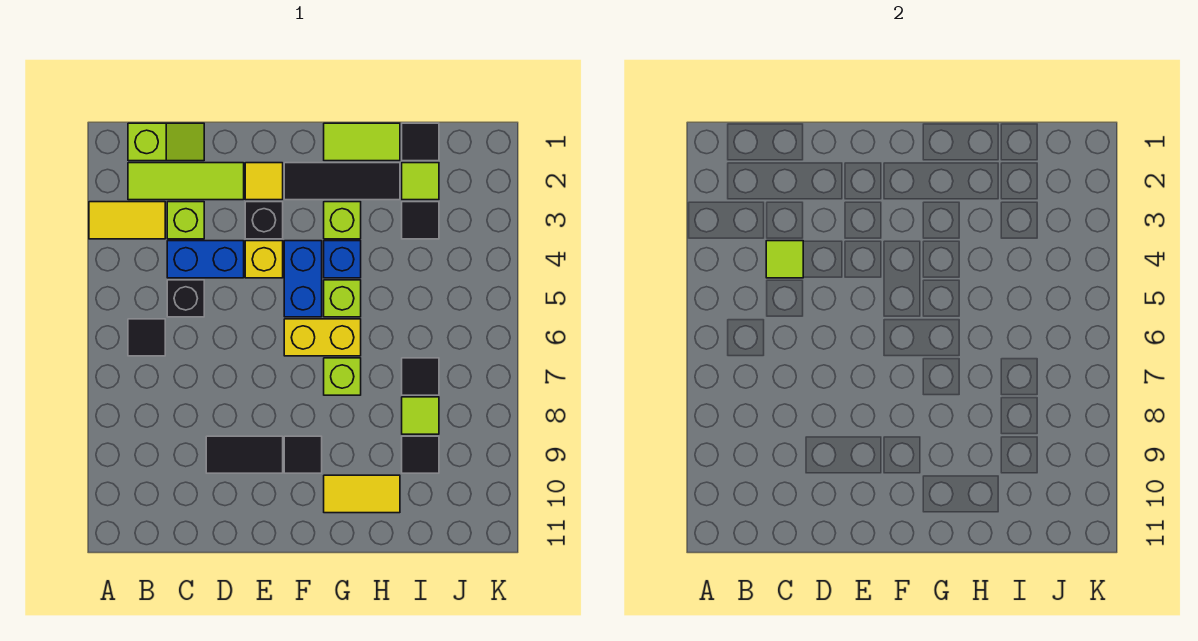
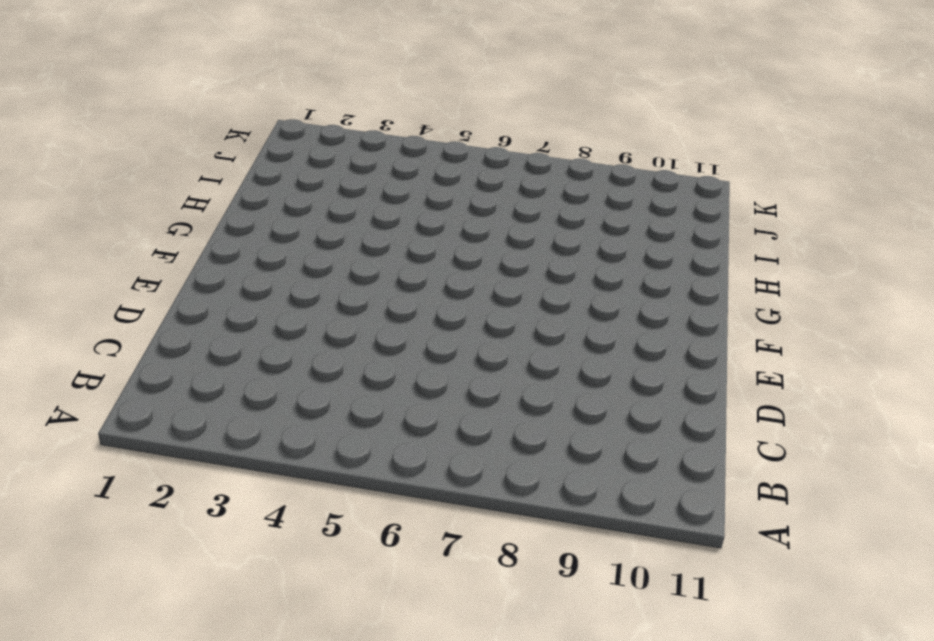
none -> yellow tile A3:B3 level 1
none -> lime slope B1:C1 level 1 top B
none -> lime tile B2:D2 level 1

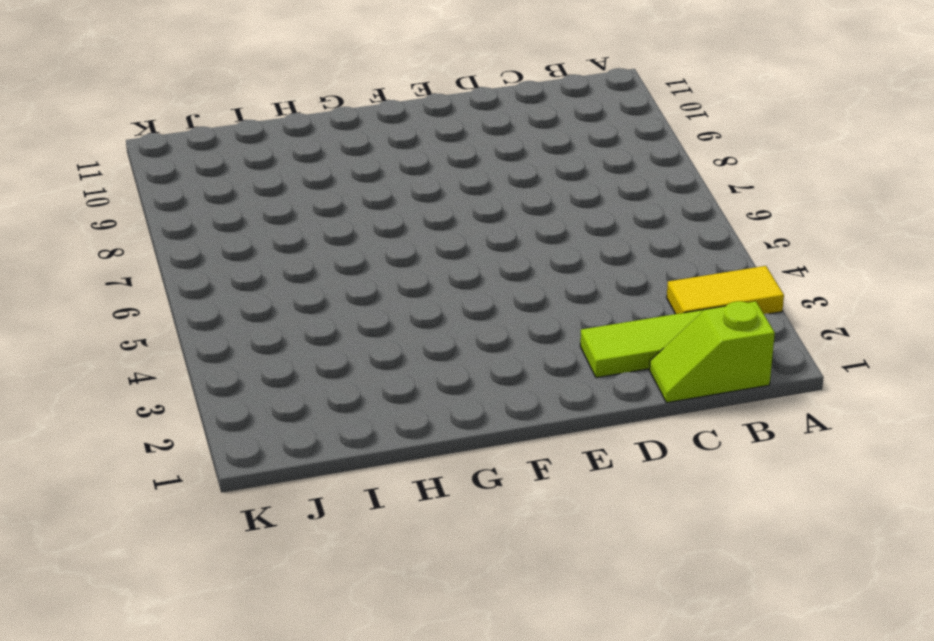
none -> black tile B6 level 1
none -> lime brick C3 level 1
none -> blue brick C4:D4 level 1

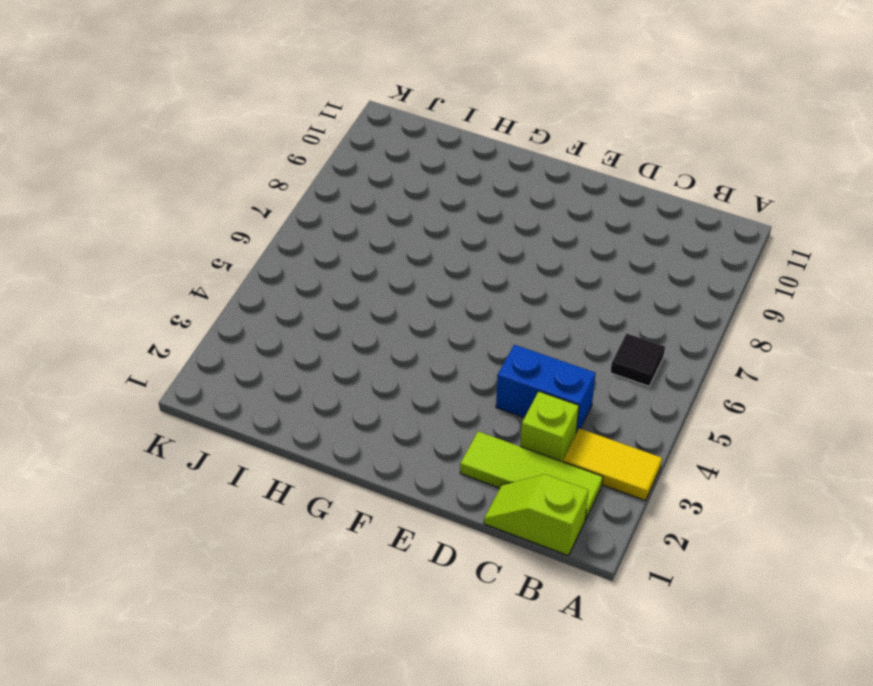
none -> black brick C5 level 1
none -> black tile D9:E9 level 1
none -> yellow tile E2 level 1

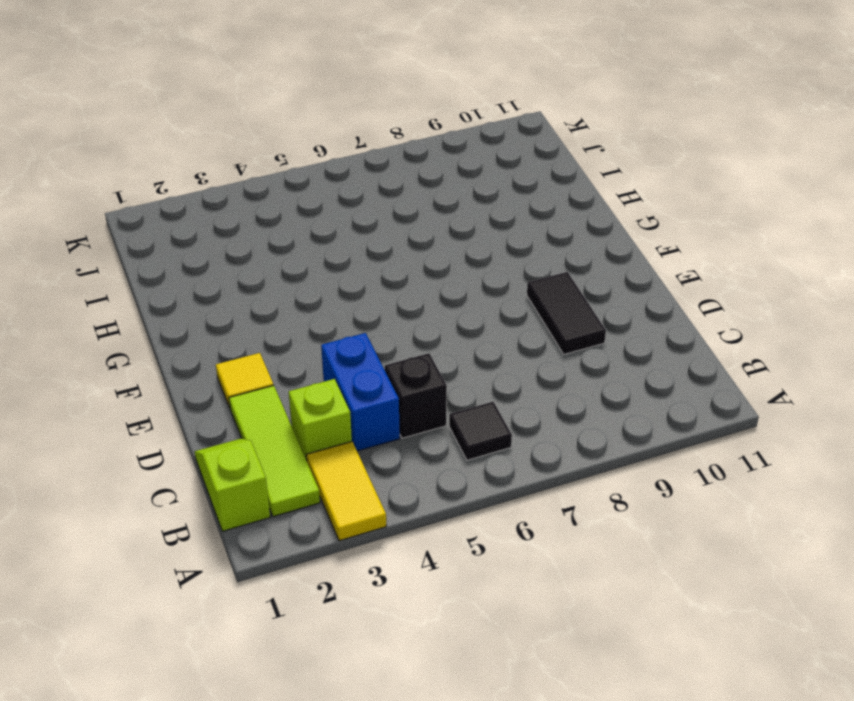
none -> black brick E3 level 1
none -> yellow brick E4 level 1
none -> black tile F2:H2 level 1

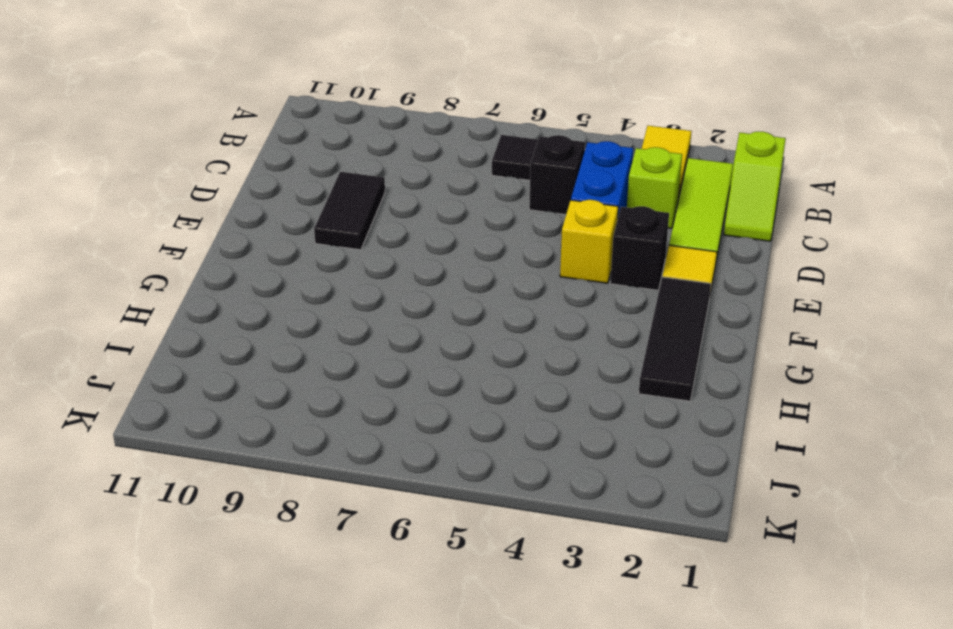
none -> blue brick F4:F5 level 1
none -> yellow brick F6:G6 level 1
none -> black tile F9 level 1

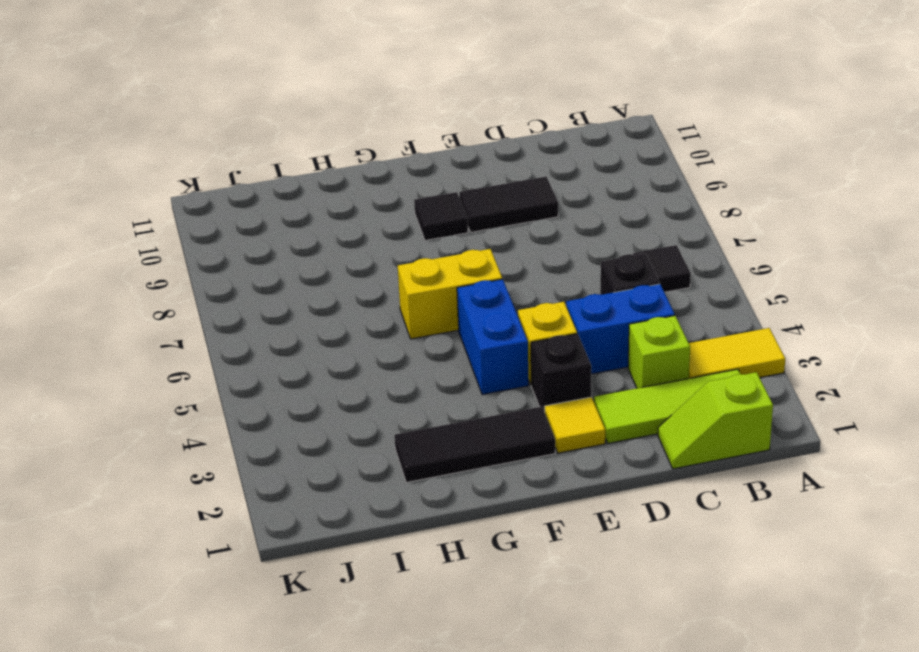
none -> lime tile G1:H1 level 1
none -> lime brick G3 level 1
none -> blue brick G4 level 1

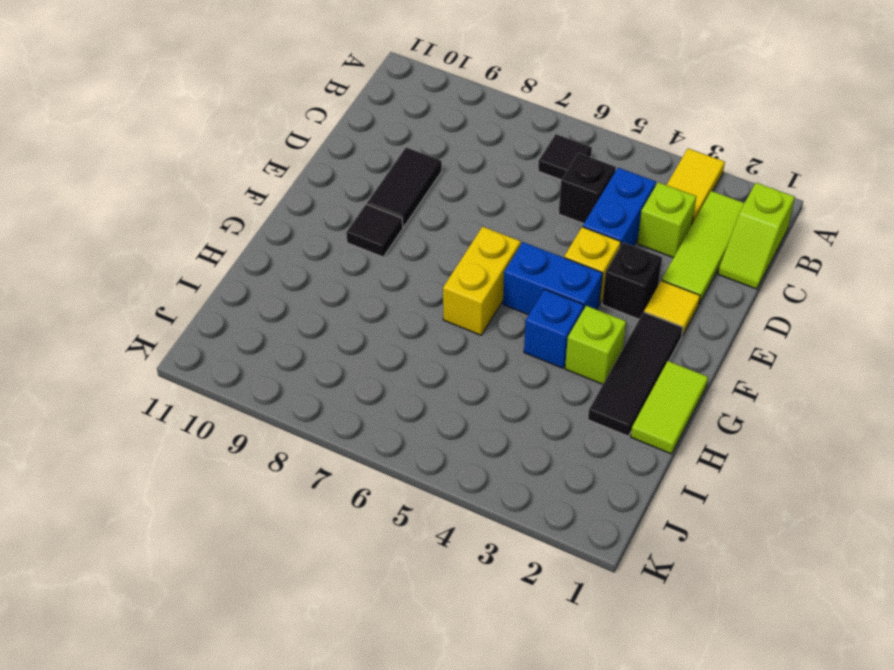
none -> lime brick G5 level 1
none -> lime brick G7 level 1
none -> yellow tile G10:H10 level 1

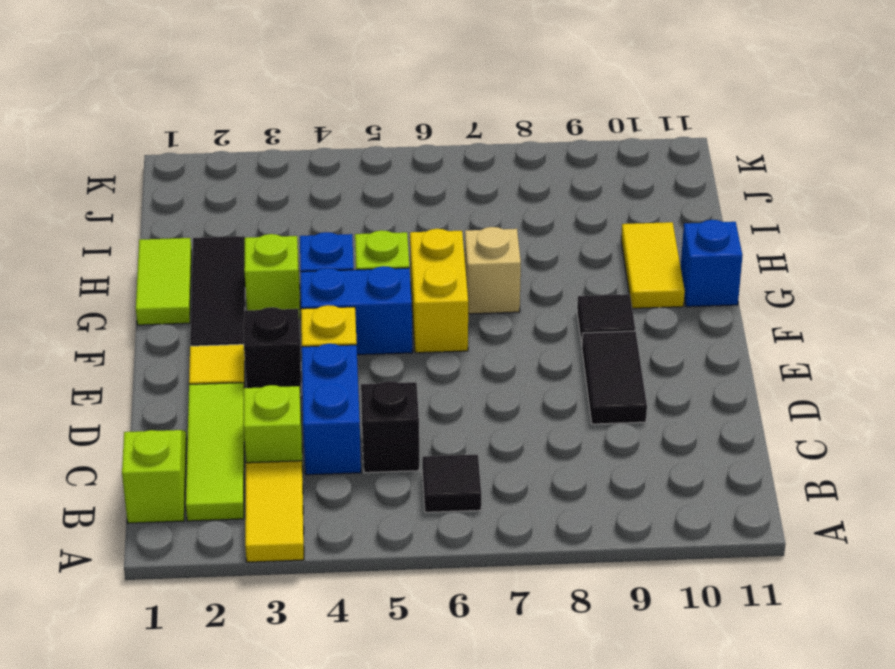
tan brick G7 level 1 -> lime brick G7 level 1
blue brick G11 level 1 -> none
none -> black tile I1 level 1
none -> lime tile I2 level 1
none -> black tile I3 level 1

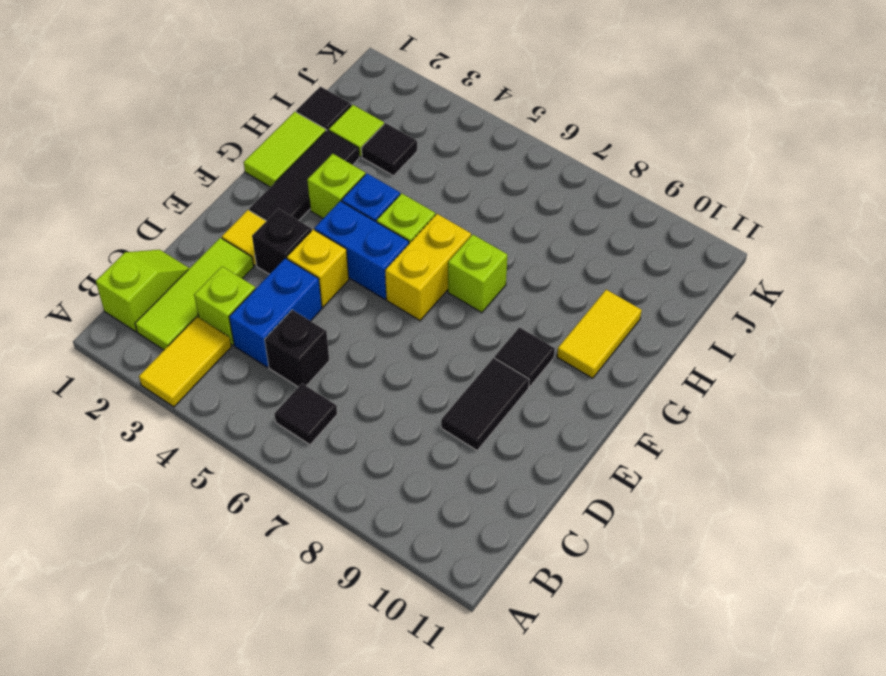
none -> black tile I7 level 1
none -> lime tile I8 level 1
none -> black tile I9 level 1

